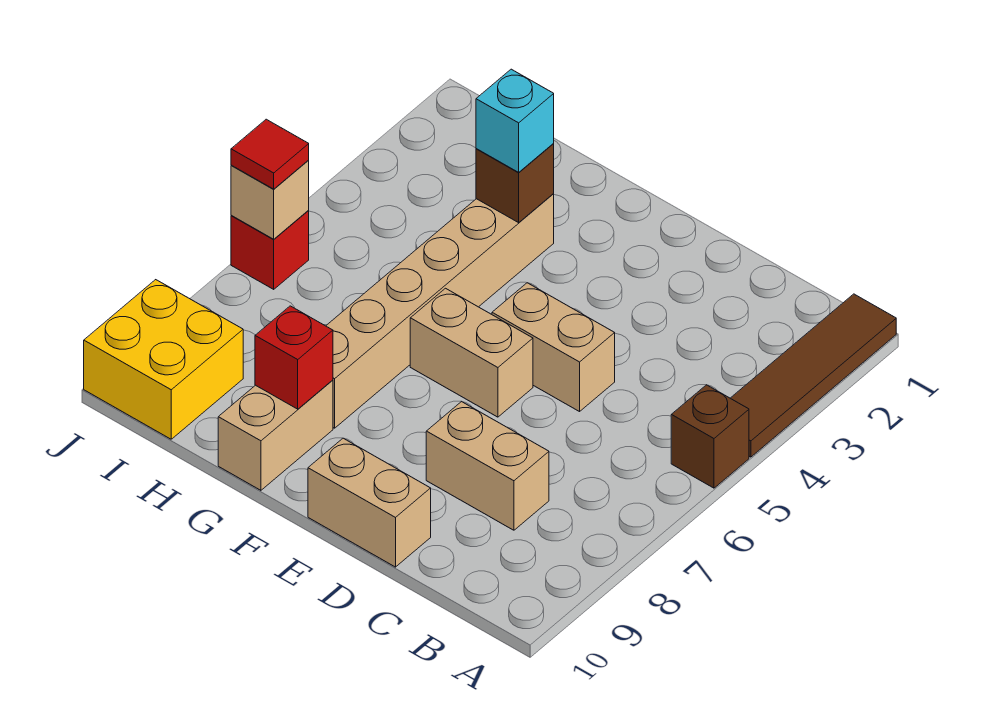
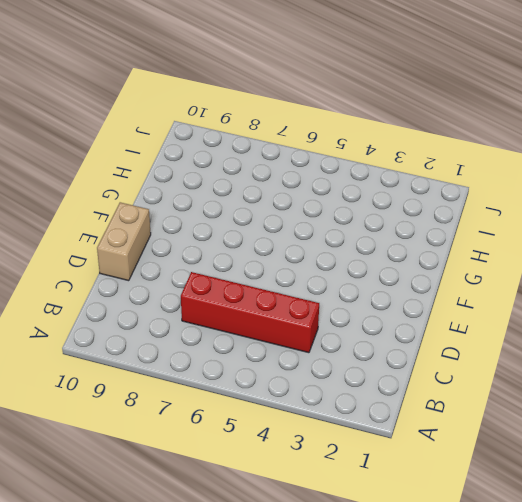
red brick C4:C7 level 1 -> none
none -> brown tile A1:A4 level 1
none -> brown brick A5 level 1
none -> tan brick C8:D8 level 1

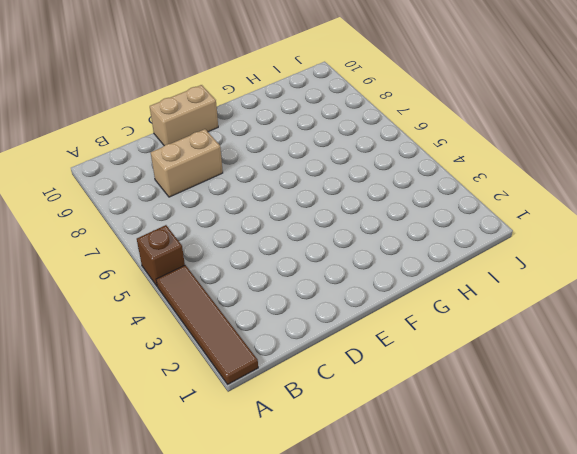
none -> tan brick D5:E5 level 1
none -> tan brick E6:F6 level 1
none -> tan brick G3:G8 level 1

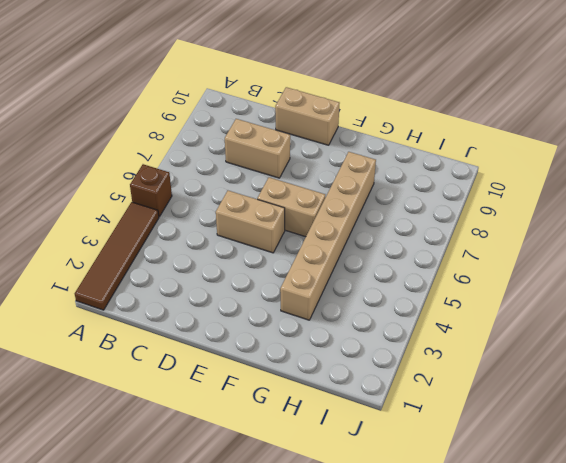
none -> tan brick G9:G10 level 1
none -> yellow brick I9:J10 level 1
none -> red brick J6 level 1

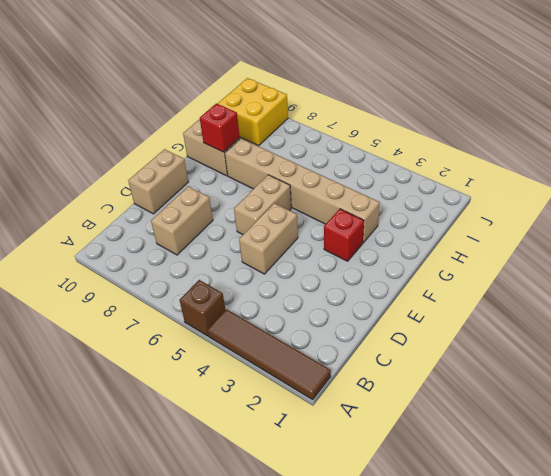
red brick F3 level 1 -> red brick J6 level 1
none -> brown brick G3 level 2
none -> tan brick J6 level 2
none -> cyan brick G3 level 3

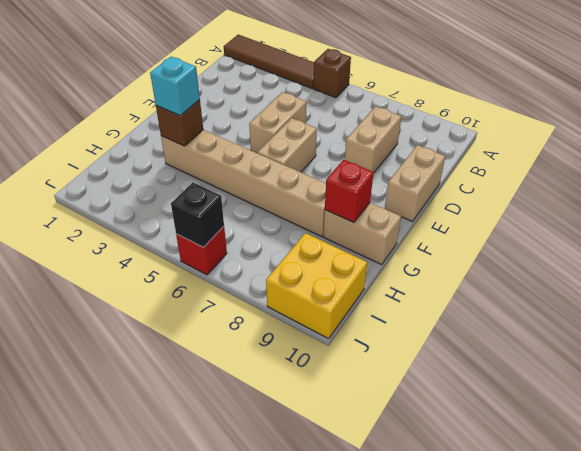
black brick J6 level 2 -> tan brick J6 level 2
none -> red tile J6 level 3

